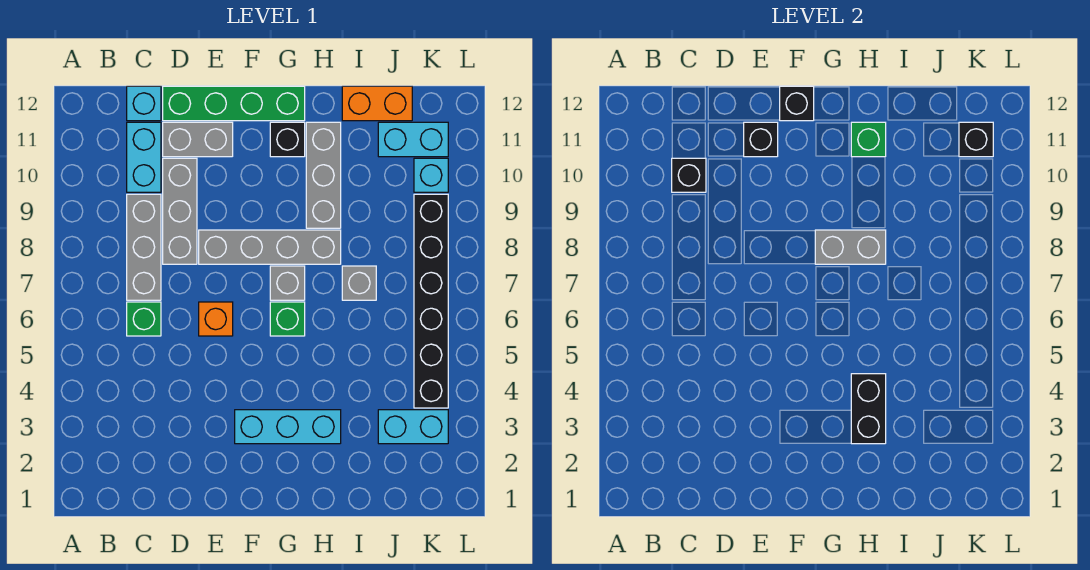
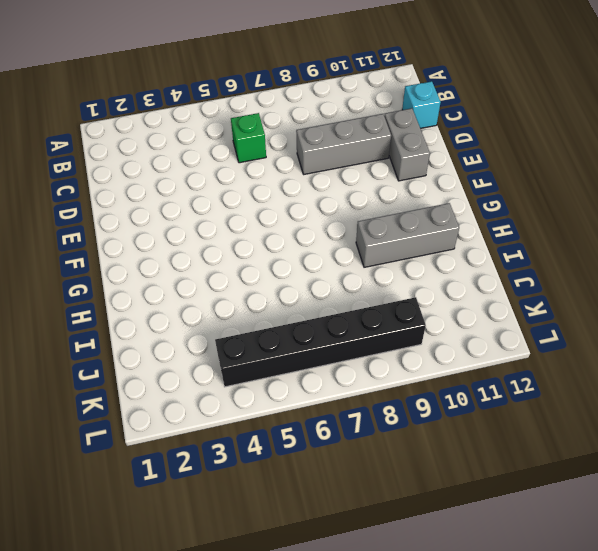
none -> grey brick C7:C9 level 1
none -> cyan brick C10:C11 level 1
none -> green brick D12:G12 level 1

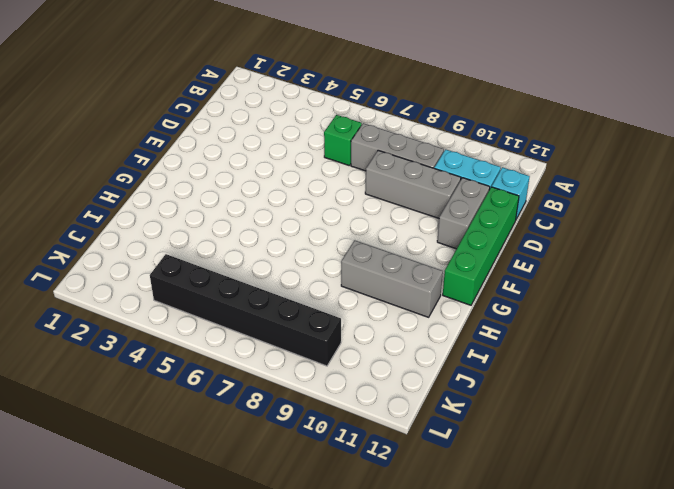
none -> orange brick E6 level 1
none -> grey brick E8:H8 level 1
none -> cyan brick F3:H3 level 1

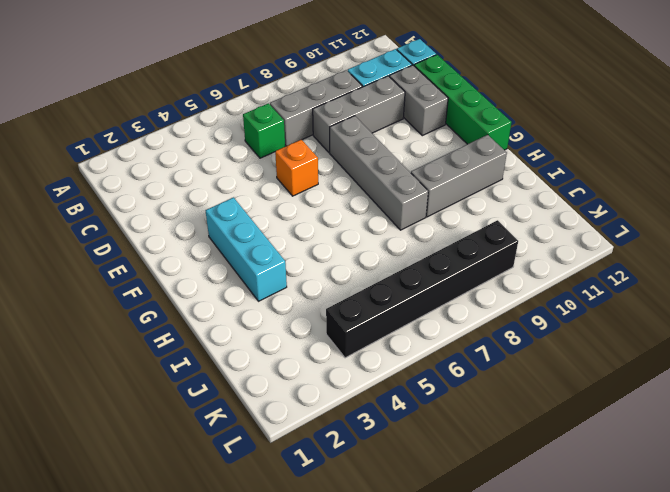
none -> green brick G6 level 1
none -> grey brick G7 level 1
none -> black brick G11 level 1

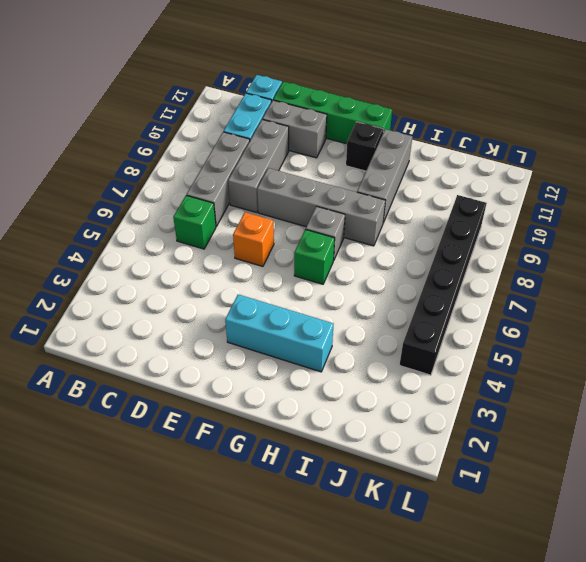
none -> grey brick I7 level 1
none -> orange brick I12:J12 level 1
none -> cyan brick J3:K3 level 1

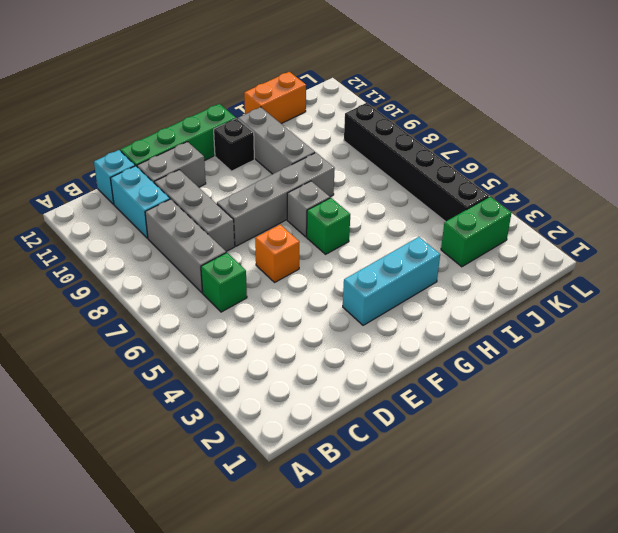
green brick J3:K3 level 1 -> cyan brick J3:K3 level 1
none -> grey brick I7 level 1
none -> cyan brick J11:K11 level 1
none -> cyan brick K10 level 1

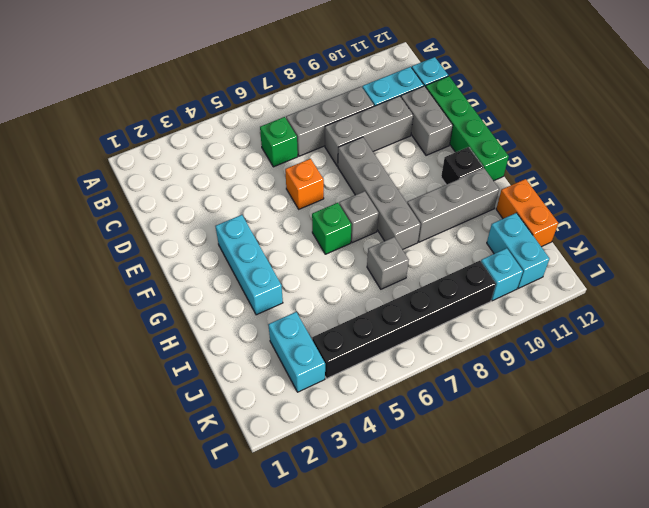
none -> black brick C10 level 2
none -> black brick E11 level 2
none -> black brick F12 level 2

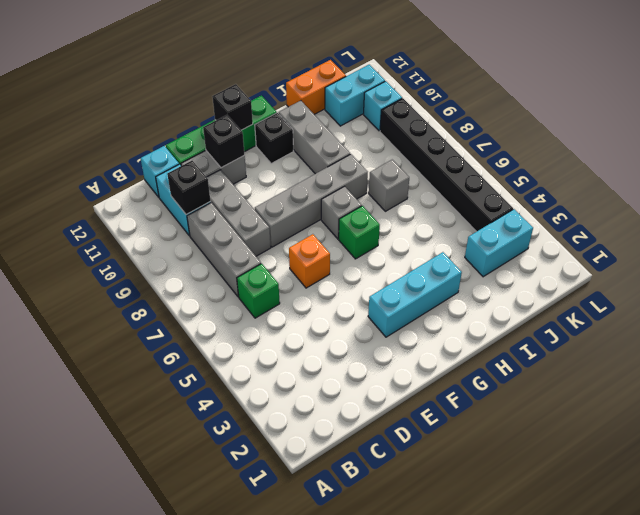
none -> grey brick G8:H8 level 2
none -> black brick H3:H4 level 2
none -> green brick H11 level 2

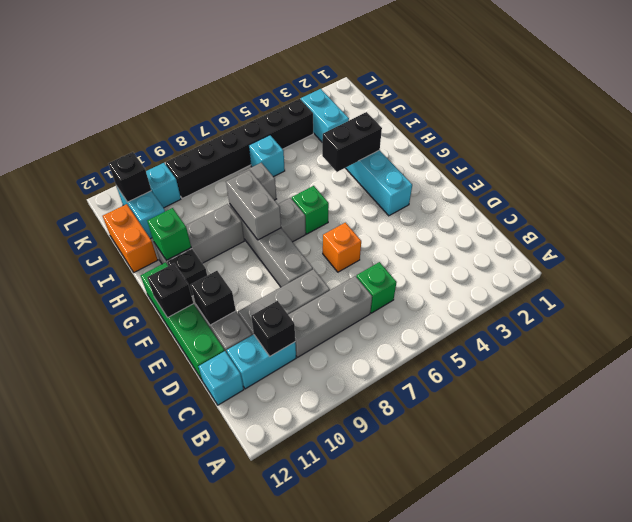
cyan brick J6 level 1 -> none

